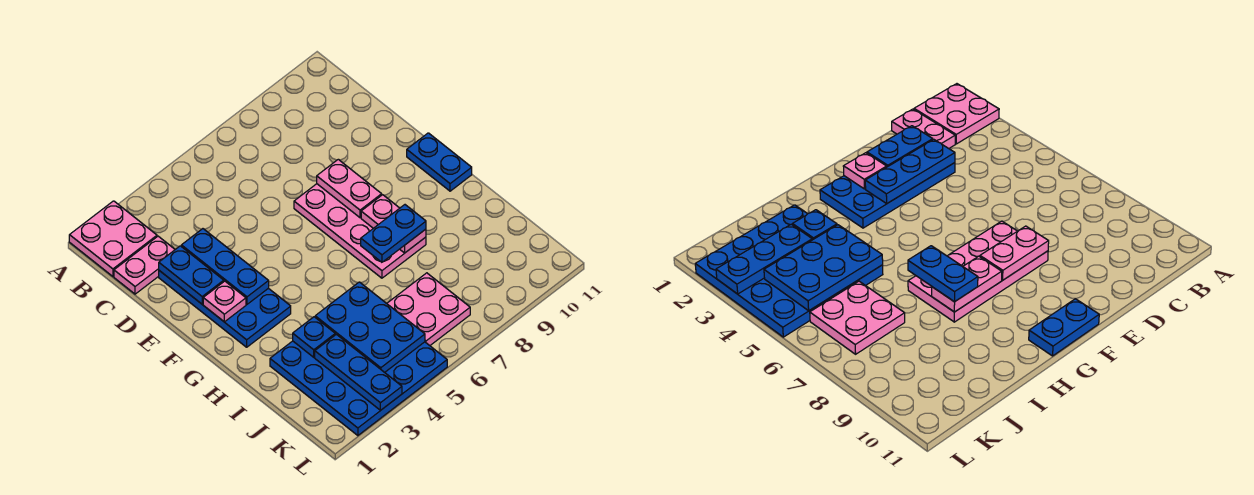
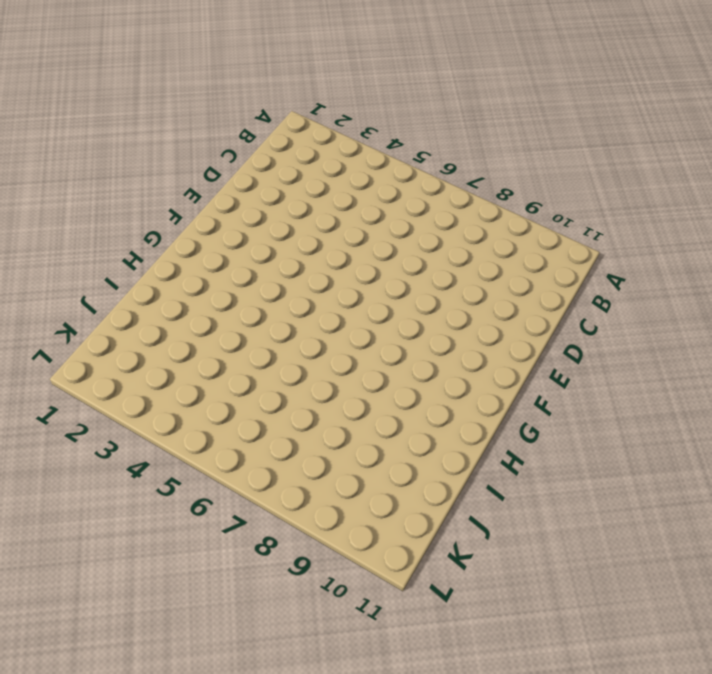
none -> pink plate A1:B2 level 1
none -> pink plate C1:C2 level 1
none -> blue plate D2:G3 level 1

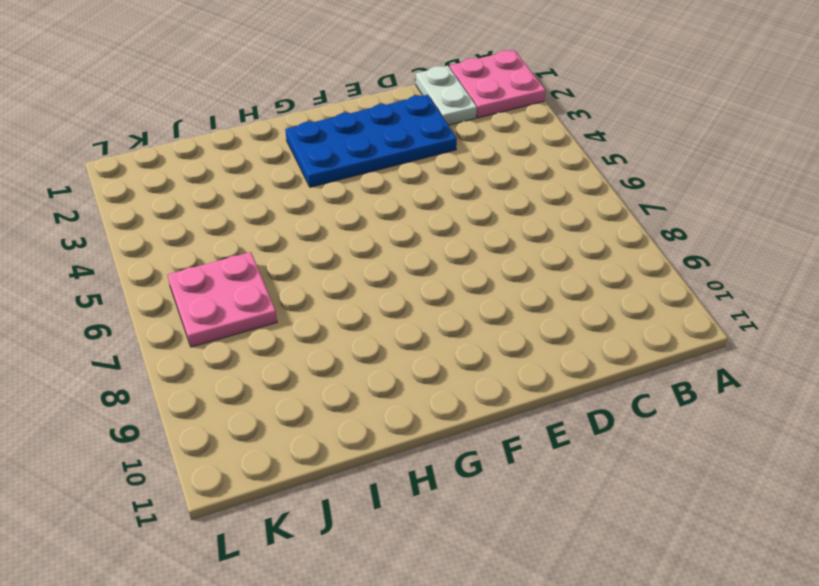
white plate C1:C2 level 1 -> pink plate C1:C2 level 1
none -> pink plate E7:H8 level 1
none -> blue plate F11:G11 level 1
none -> blue plate I2:L5 level 1

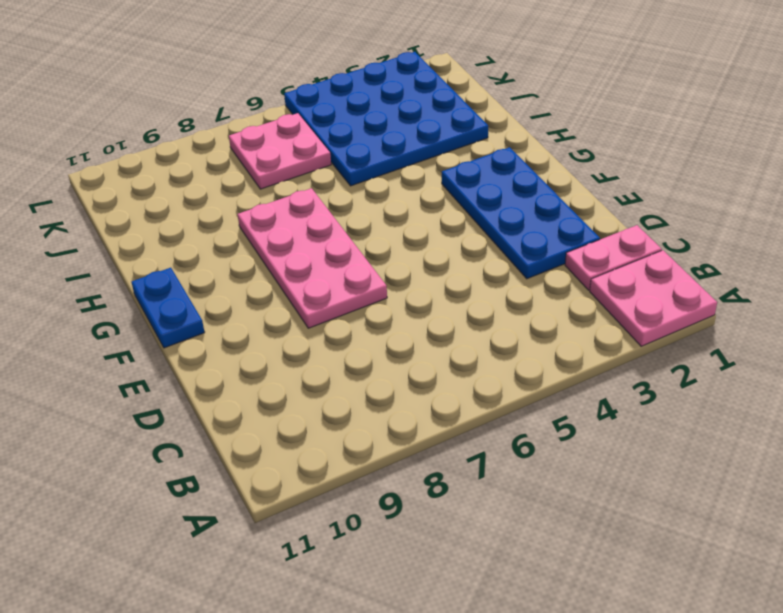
none -> blue plate D2:E2 level 2
none -> blue plate D3:F3 level 2
none -> pink plate E8:F8 level 2

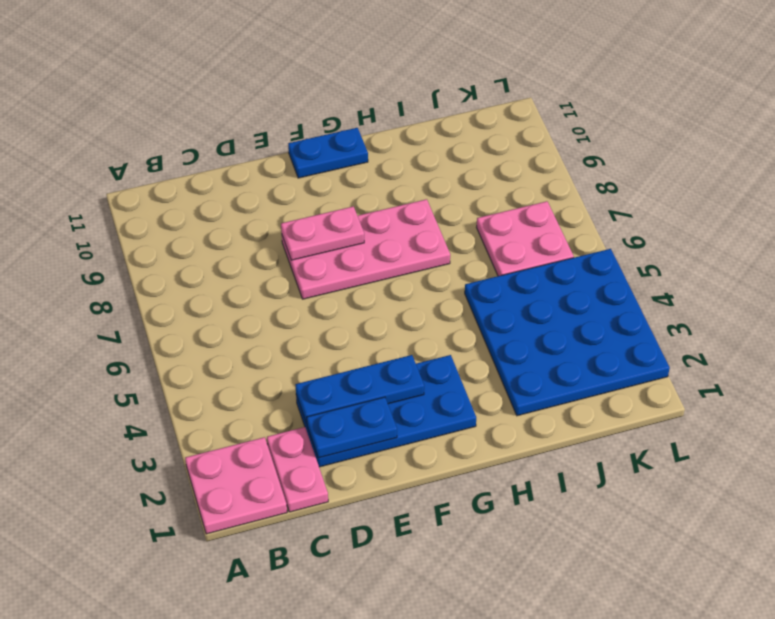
none -> pink plate F2 level 2
none -> pink plate G8:H8 level 2
none -> blue plate I3 level 2

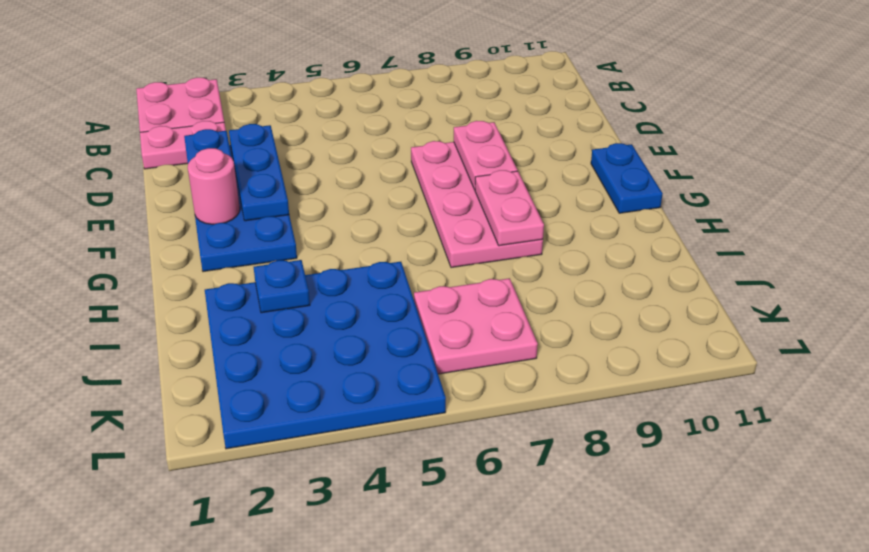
pink round brick F2 level 2 -> pink plate F2 level 2
none -> blue plate I4:K5 level 2
none -> blue plate J3:L3 level 2
none -> blue plate H7:H8 level 3

